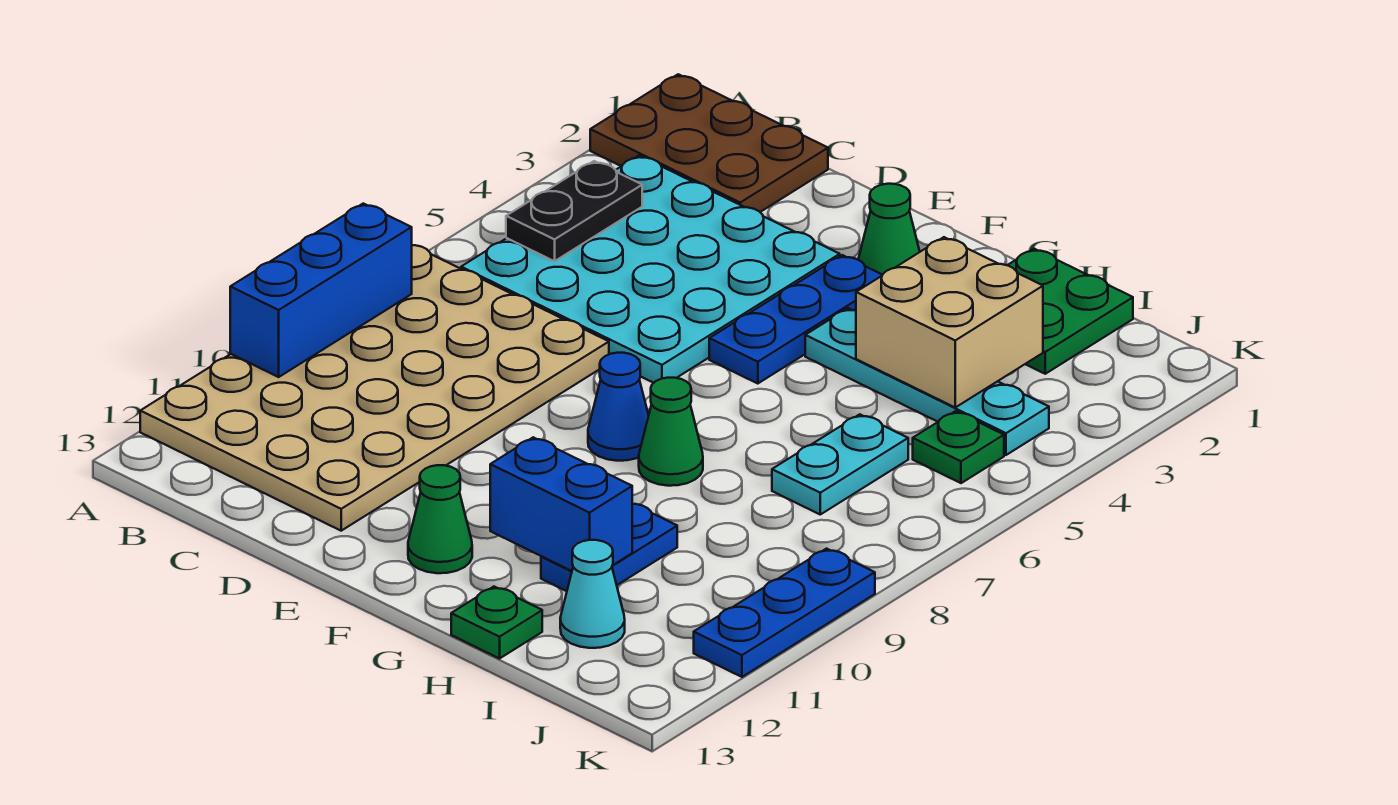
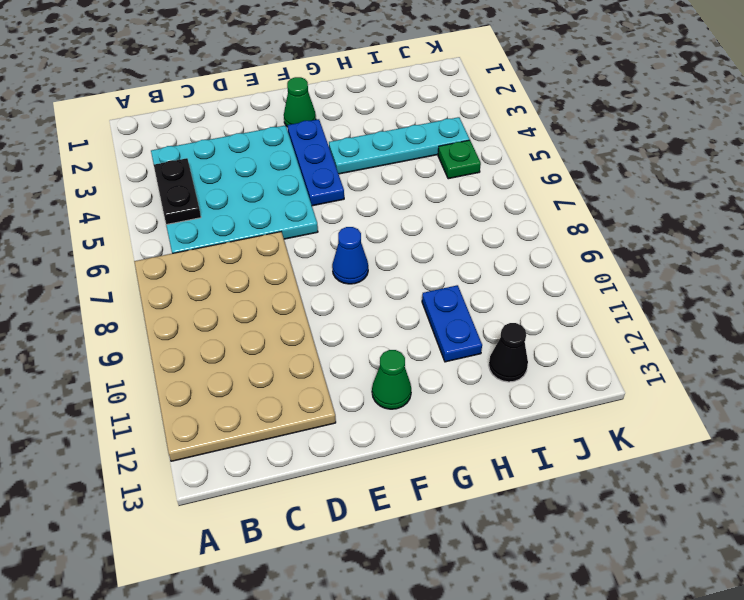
black cone I12 level 1 -> cyan cone I12 level 1
none -> brown plate A1:C2 level 1
none -> green cone G8 level 1
none -> green plate H1:I2 level 1

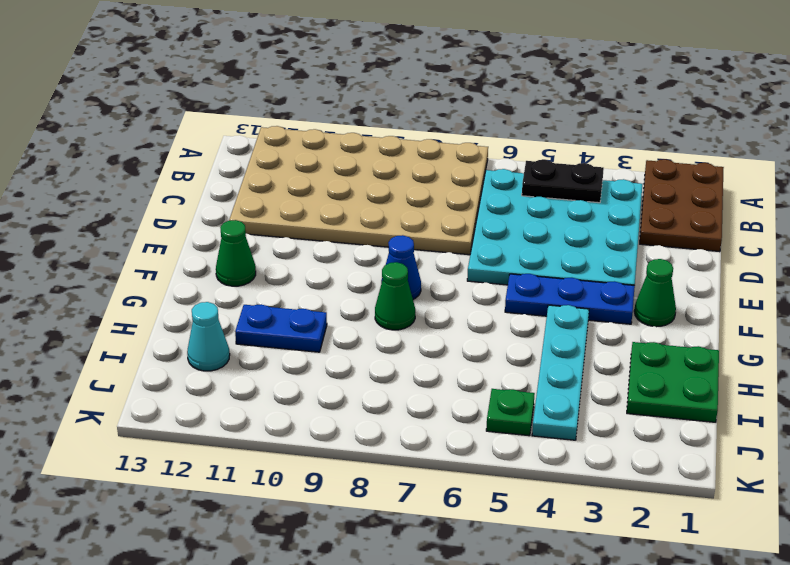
none -> green plate H13 level 1
none -> cyan plate I6:I7 level 1
none -> blue plate K9:K11 level 1

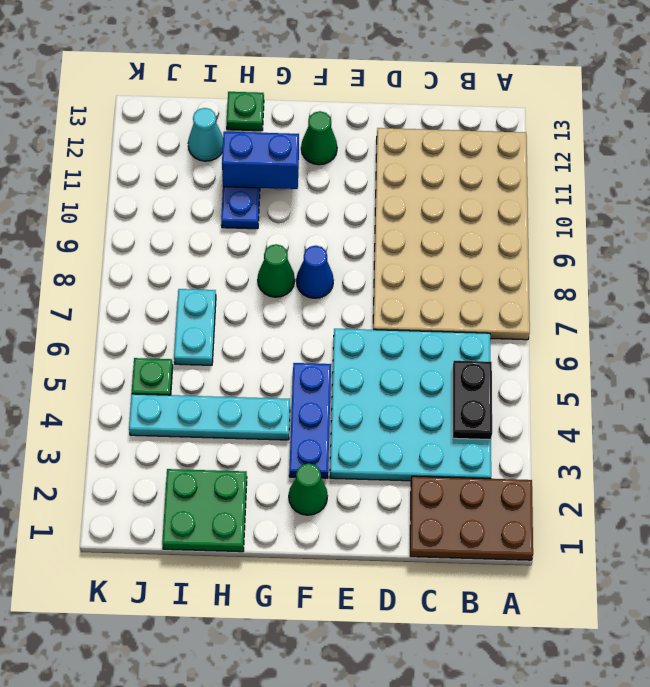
none -> blue plate K9:K11 level 1
none -> blue brick A8:A10 level 2
none -> tan brick H3:I4 level 2

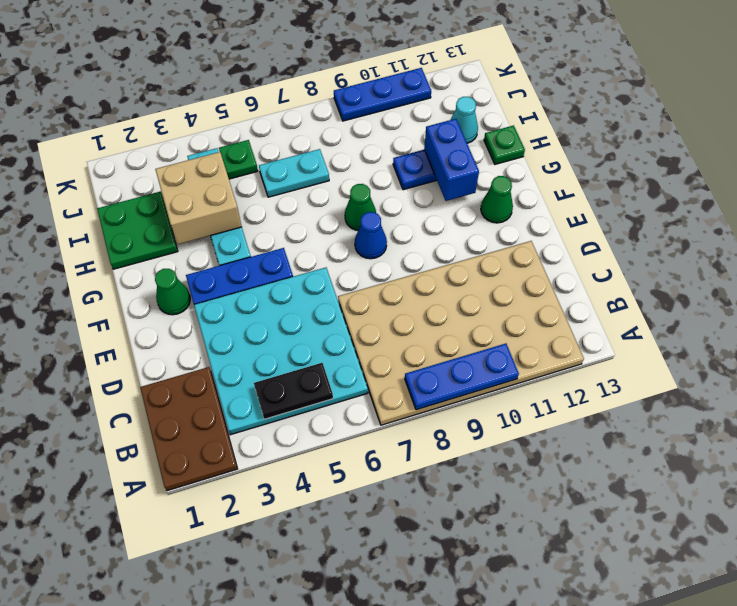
blue plate A8:A10 level 2 -> blue brick A8:A10 level 2

